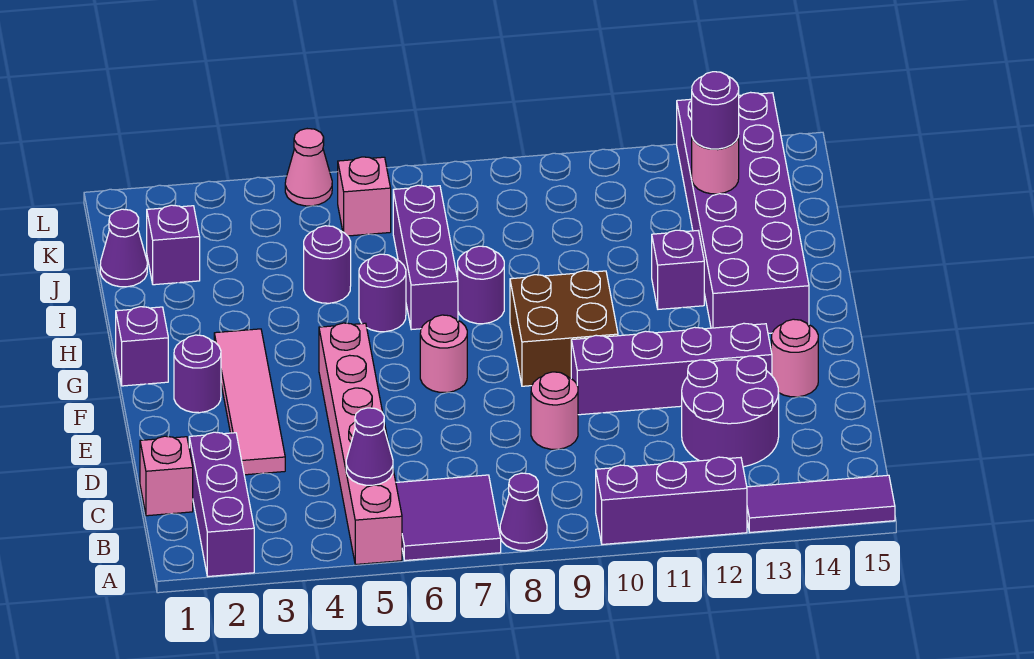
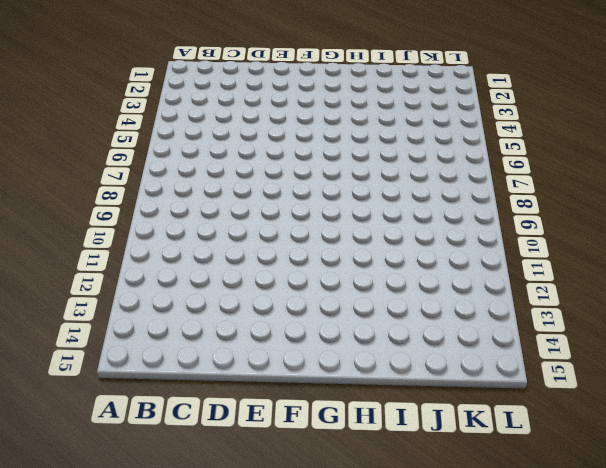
none -> purple brick A2:C2 level 1
none -> pink brick A5:F5 level 1
none -> purple tile A6:B7 level 1

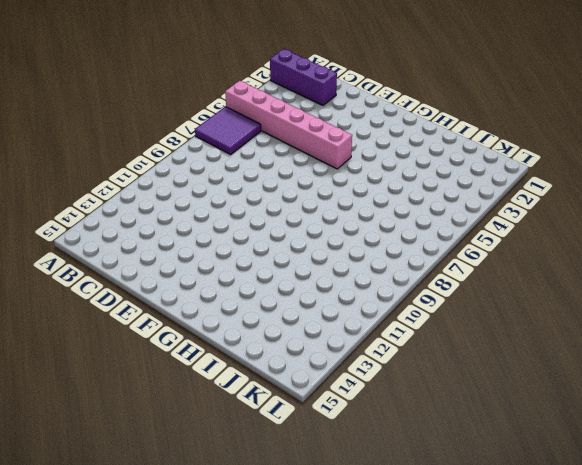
none -> purple cone A8 level 1
none -> purple brick A10:A12 level 1
none -> purple tile A13:A15 level 1

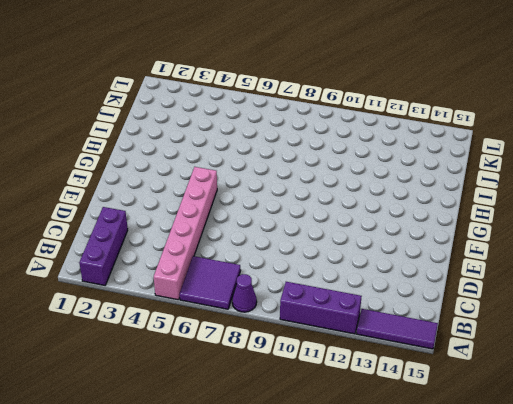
none -> pink brick C1 level 1
none -> purple round brick C12:D13 level 1
none -> pink tile D3:G3 level 1

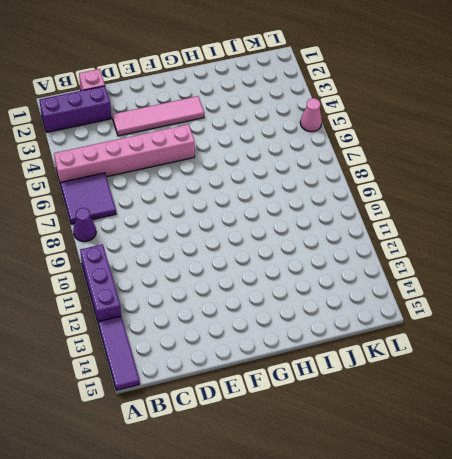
none -> purple round brick C12:D13 level 1
none -> pink round brick D9 level 1
none -> purple brick E10:E13 level 1

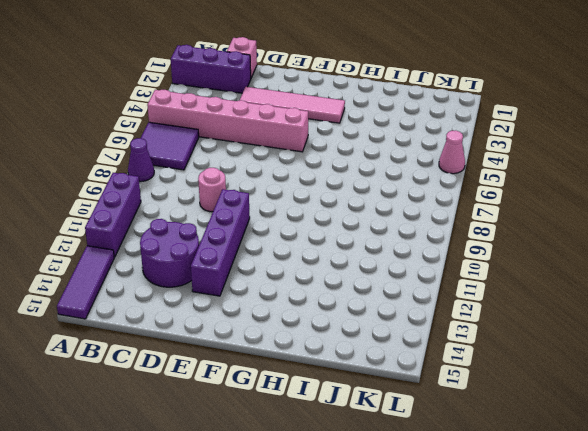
none -> pink round brick E14 level 1
none -> purple round brick F2 level 1
none -> pink round brick F7 level 1

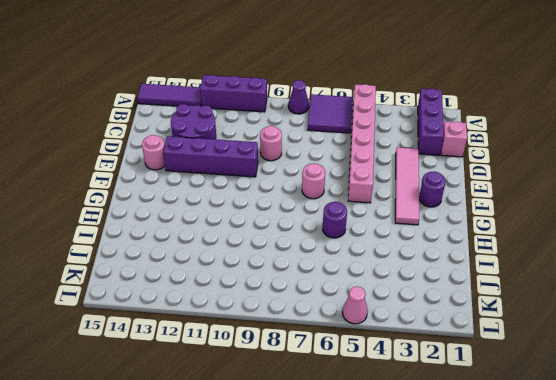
none -> brown brick F9:G10 level 1
none -> purple brick G1 level 1
none -> purple brick G13:L14 level 1

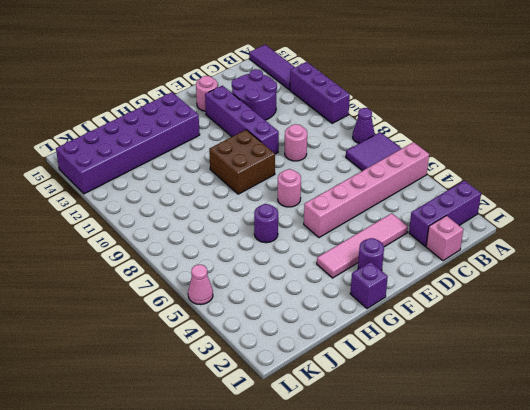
none -> purple brick H7:J7 level 1
none -> purple round brick H8 level 1
none -> purple brick H12 level 1

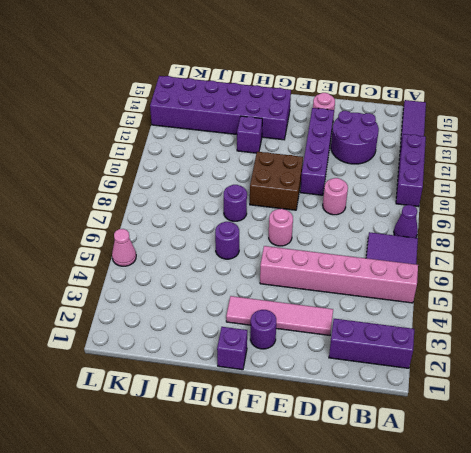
none -> pink brick C1 level 1
none -> purple brick H7:J7 level 1
none -> purple round brick I5 level 1

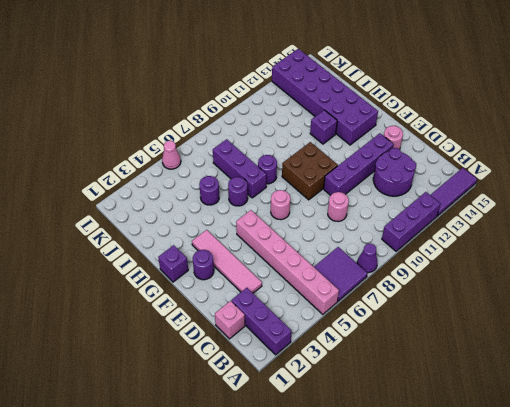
none -> purple cone J1 level 1
none -> purple brick J2 level 1
none -> pink brick K6 level 1

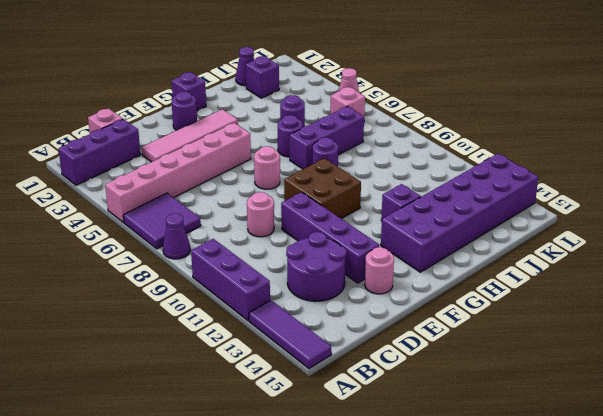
none -> purple cone B5 level 2
none -> pink round brick J13 level 2
none -> purple round brick J13 level 3

